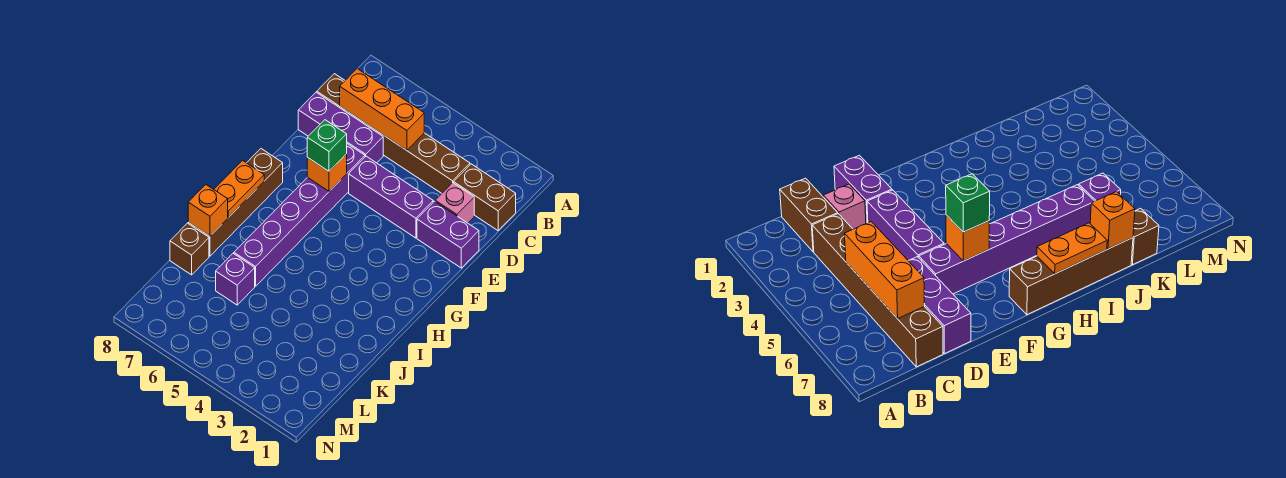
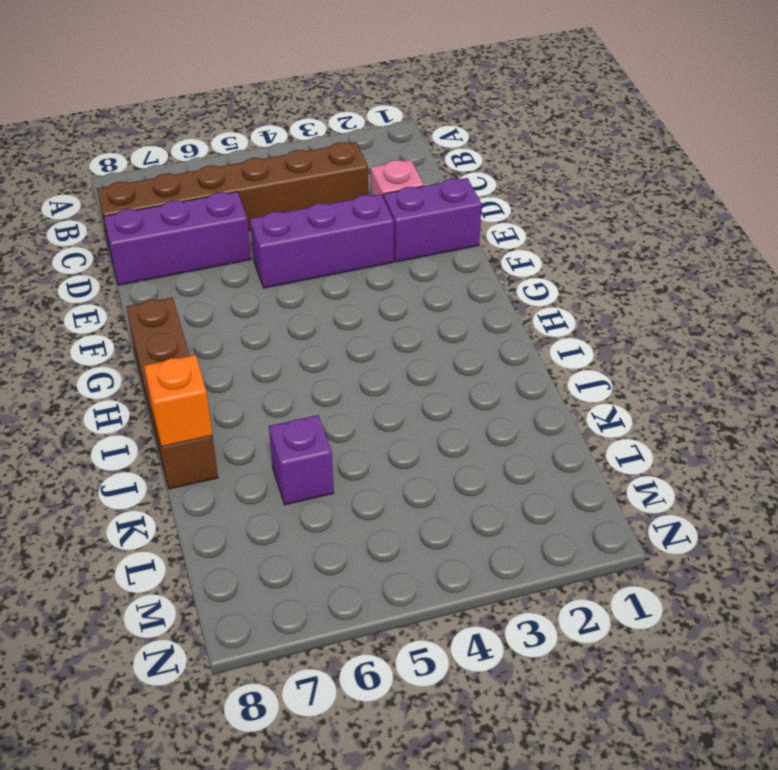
none -> brown brick C1:C2 level 1
none -> purple brick E6:J6 level 1
none -> brown brick K8 level 1

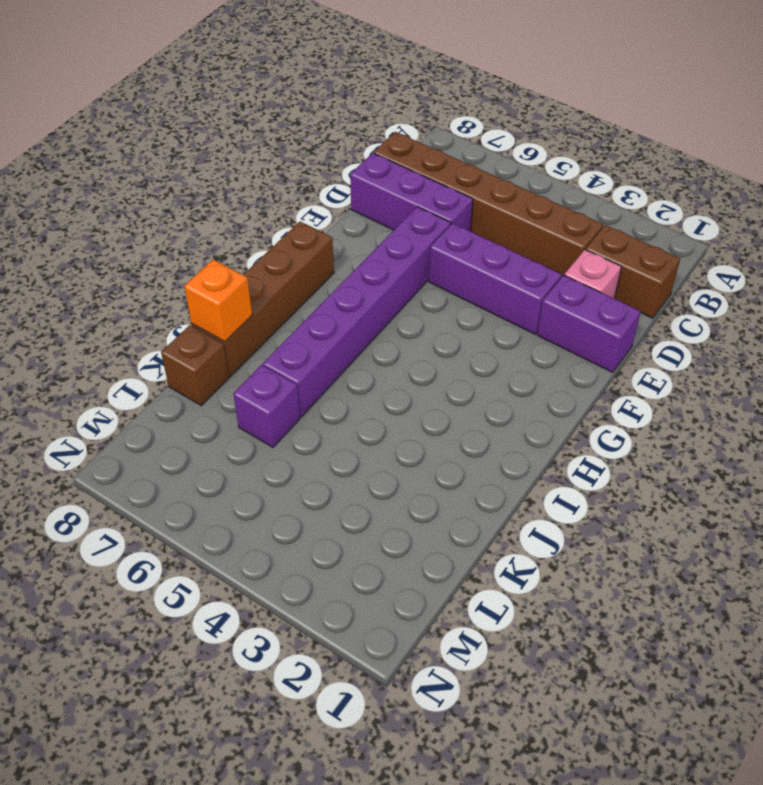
none -> orange brick C5:C7 level 2
none -> orange brick F6 level 2
none -> orange plate H8:I8 level 2

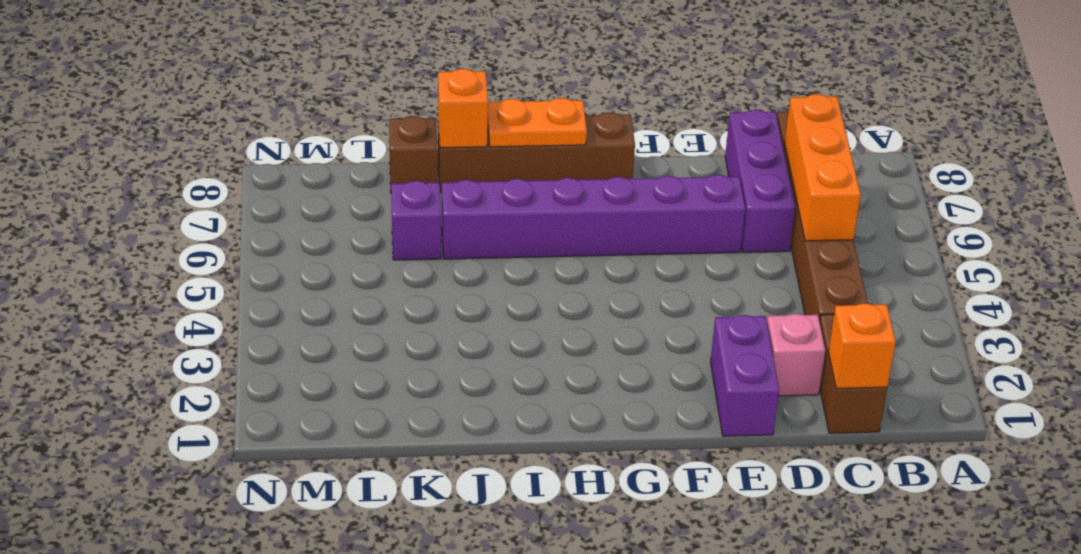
orange brick C1 level 2 -> orange brick F6 level 2
none -> purple brick E3:E5 level 1
none -> green brick F6 level 3

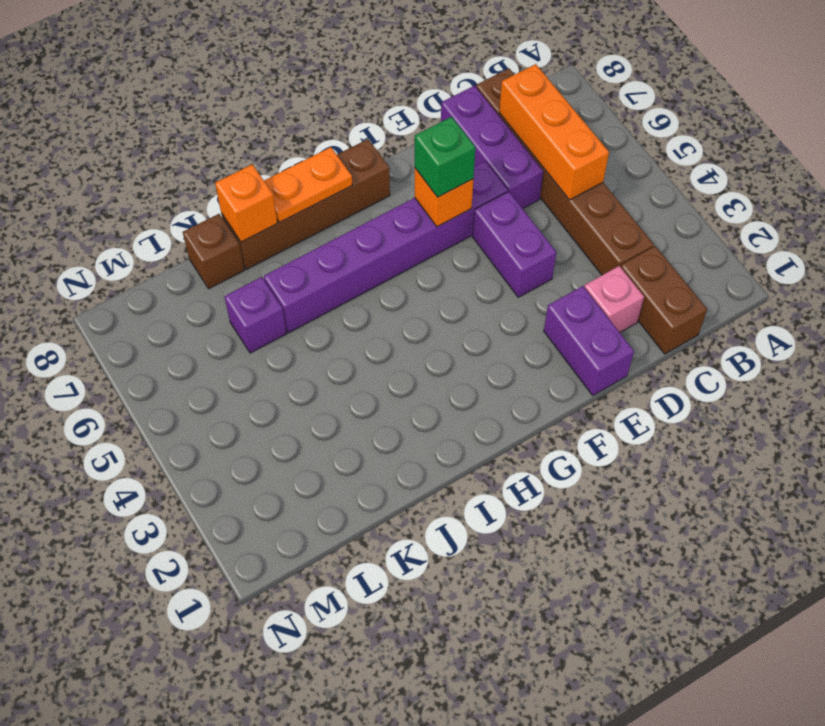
purple brick E4:E5 level 1 -> purple brick E3:E5 level 1

